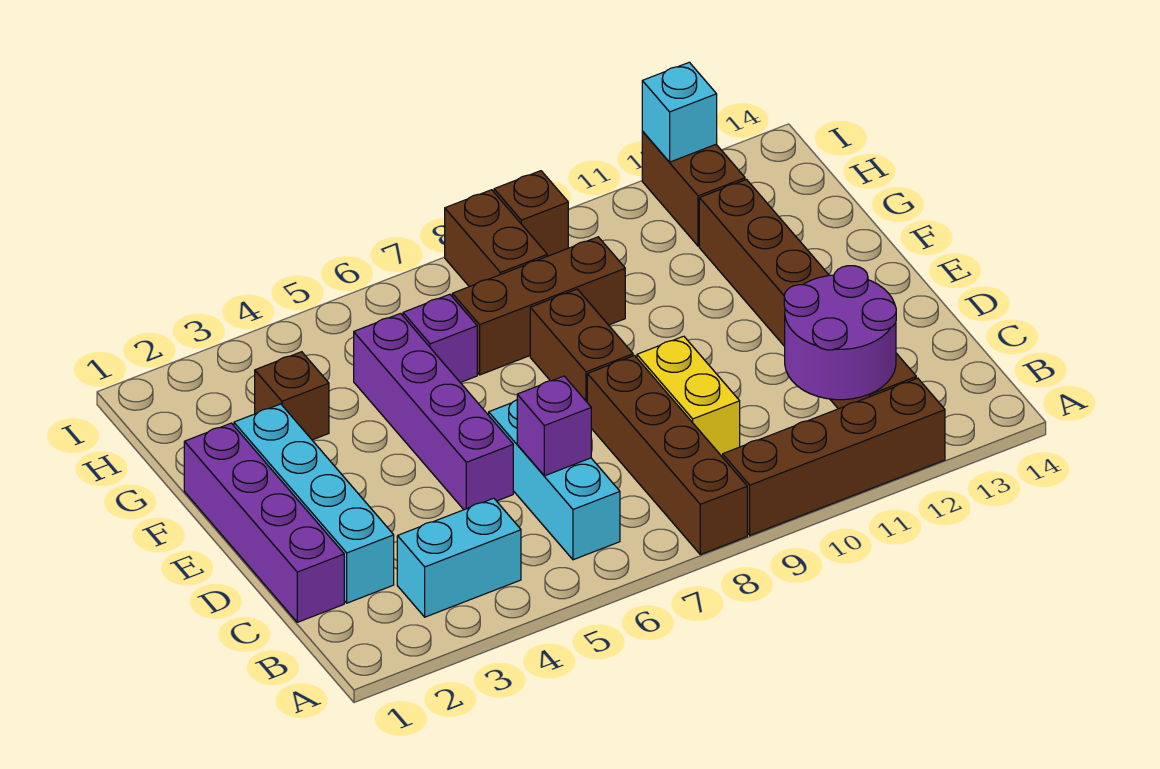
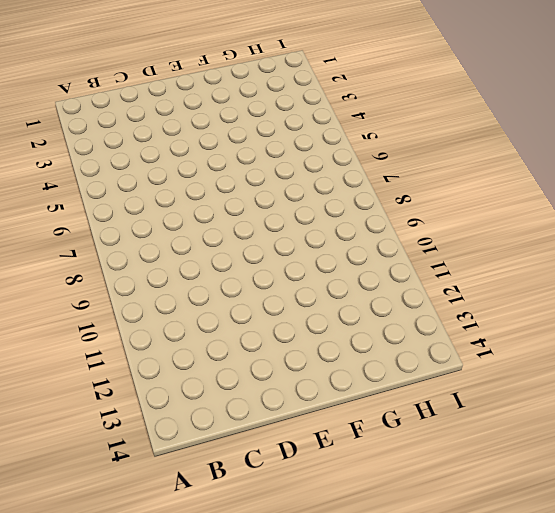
none -> brown brick A8:D8 level 1
none -> brown brick A9:A12 level 1
none -> cyan brick B3:B4 level 1

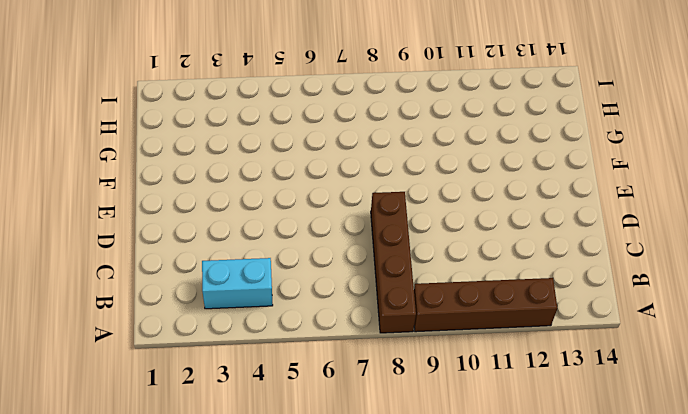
none -> cyan brick B6:D6 level 1
none -> brown brick B12:G12 level 1
none -> purple brick C1:F1 level 1

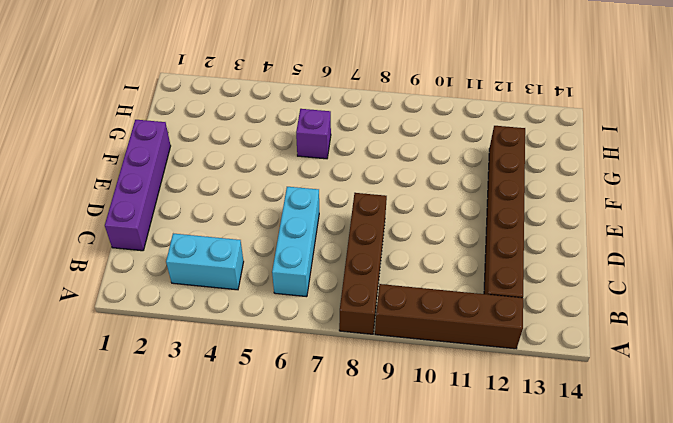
none -> cyan brick C2:F2 level 1
none -> yellow brick C9:D9 level 1
none -> purple brick D5:G5 level 1

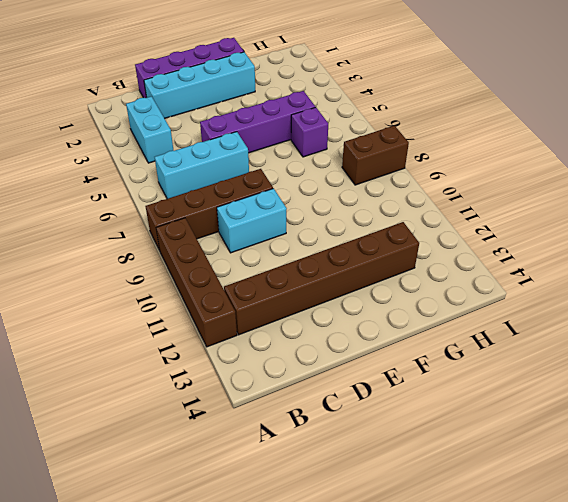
cyan brick C9:D9 level 1 -> yellow brick C9:D9 level 1
none -> brown brick E8:F8 level 1
none -> brown brick G3 level 1
none -> brown brick G7:G9 level 1

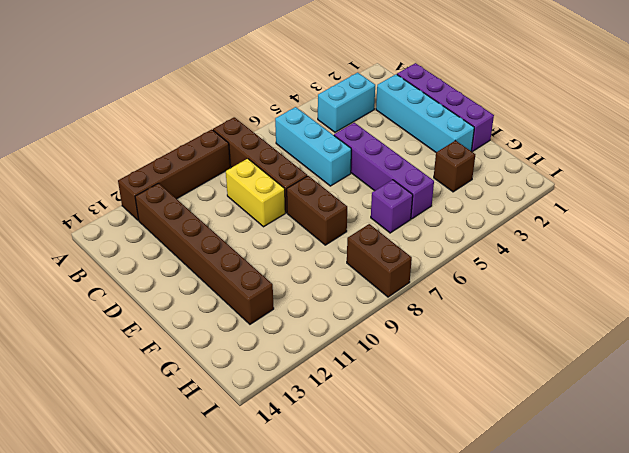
none -> brown brick G7:G9 level 1
none -> brown brick H12:I12 level 1
none -> brown brick I9 level 1

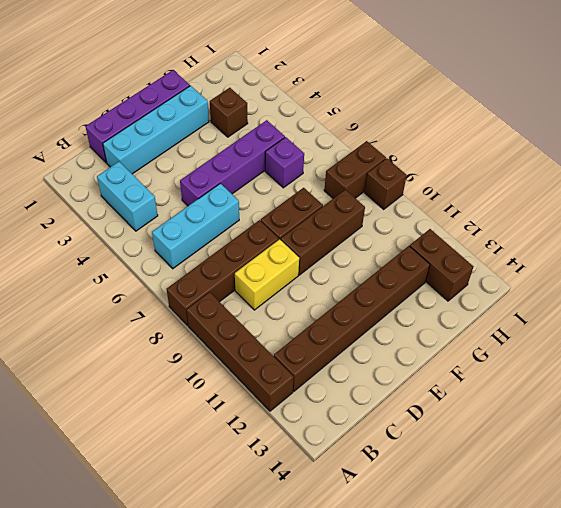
brown brick E9:G9 level 1 -> brown brick G7:G9 level 1
brown brick H12:H13 level 1 -> brown brick H12:I12 level 1
none -> purple round brick B11:C12 level 2
none -> purple brick C6 level 2
none -> cyan brick I12 level 2

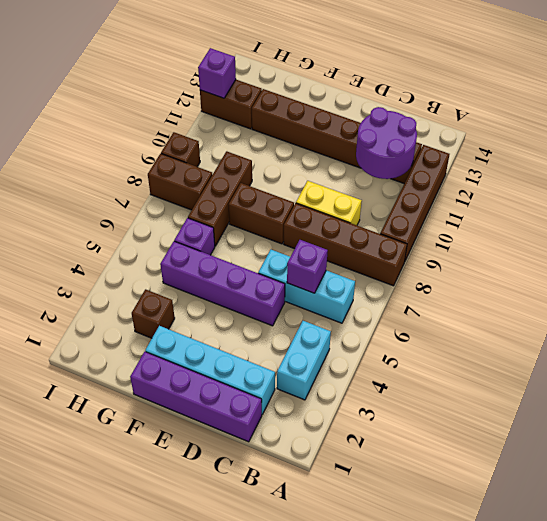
purple brick I12 level 2 -> cyan brick I12 level 2

